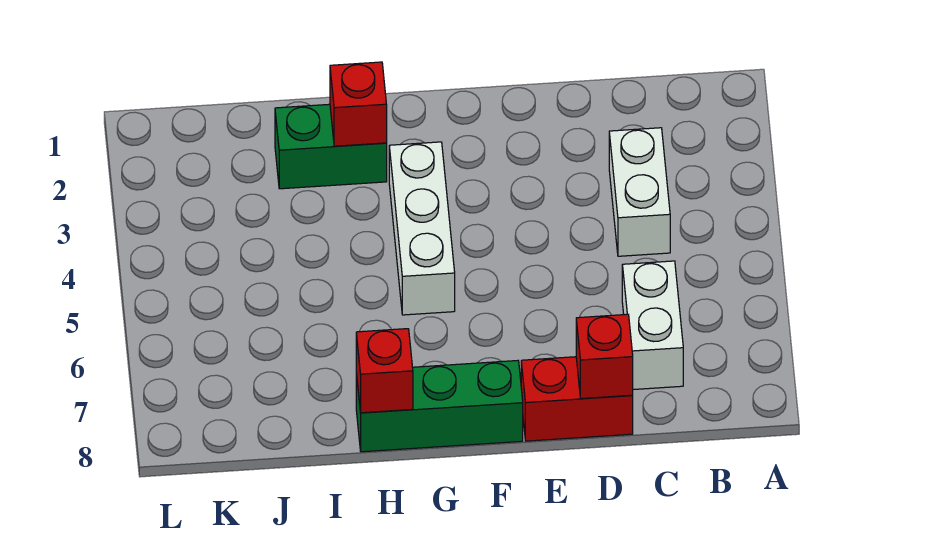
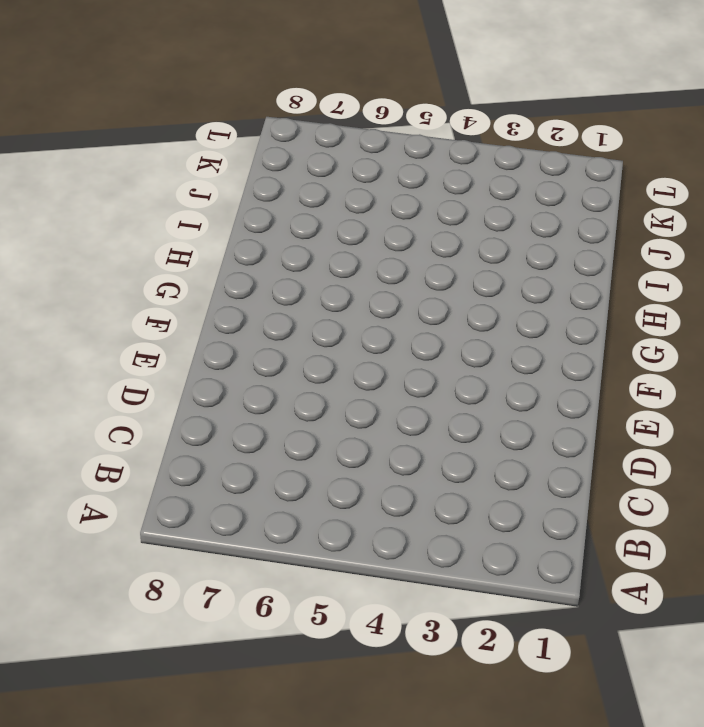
none -> white brick C3:C4 level 1
none -> white brick C6:C7 level 1

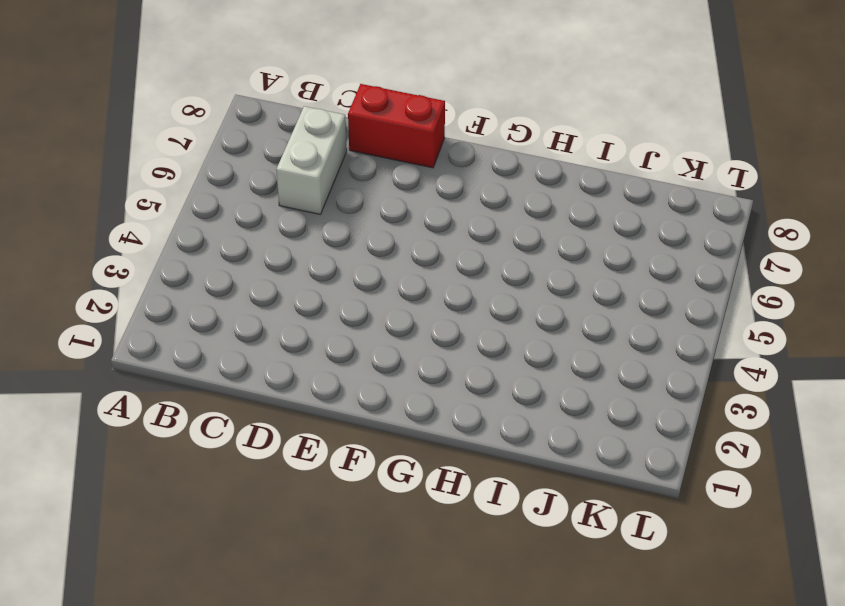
none -> white brick C3:C4 level 1
none -> green brick F8:H8 level 1

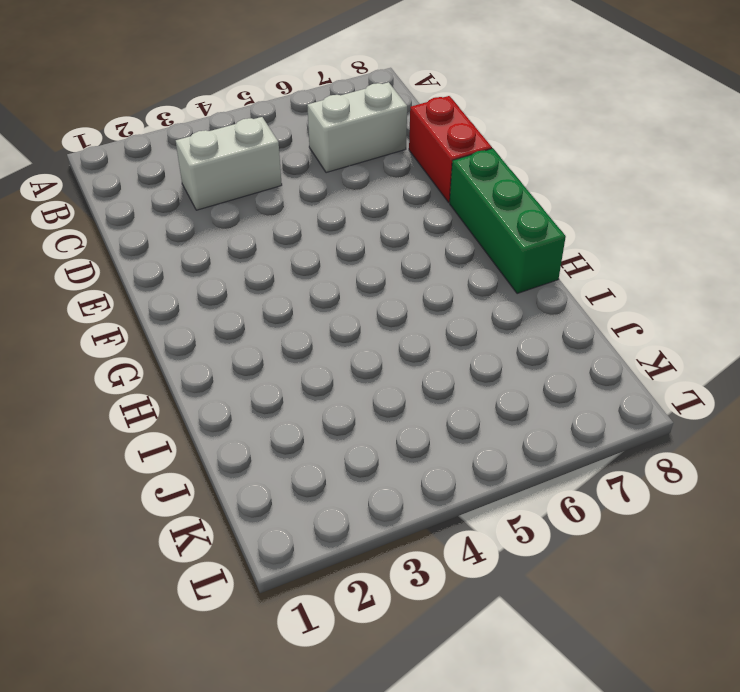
none -> white brick G3:G5 level 1
none -> green brick H2:I2 level 1

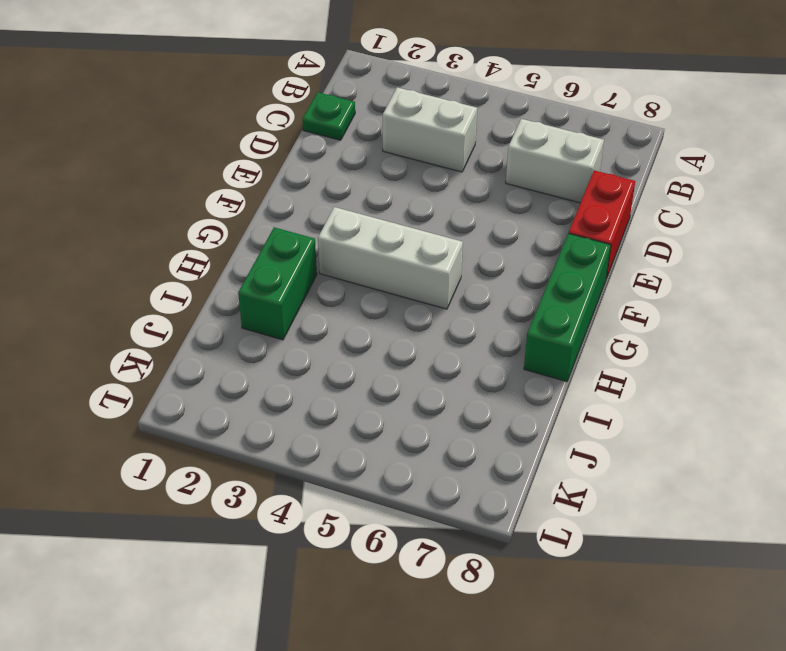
green plate C1 level 1 -> none
none -> red brick D8 level 2
none -> red brick H2 level 2

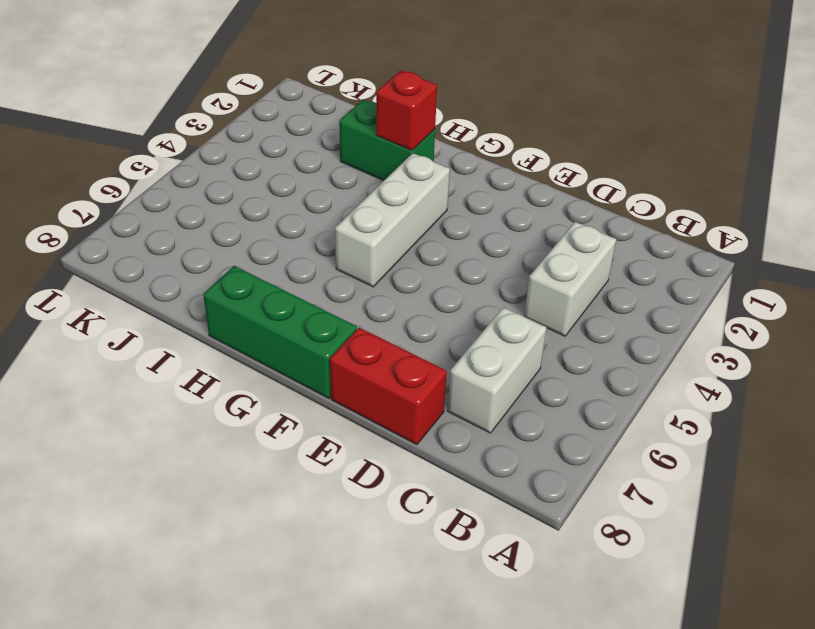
none -> red brick D8 level 2
none -> red brick H8 level 2

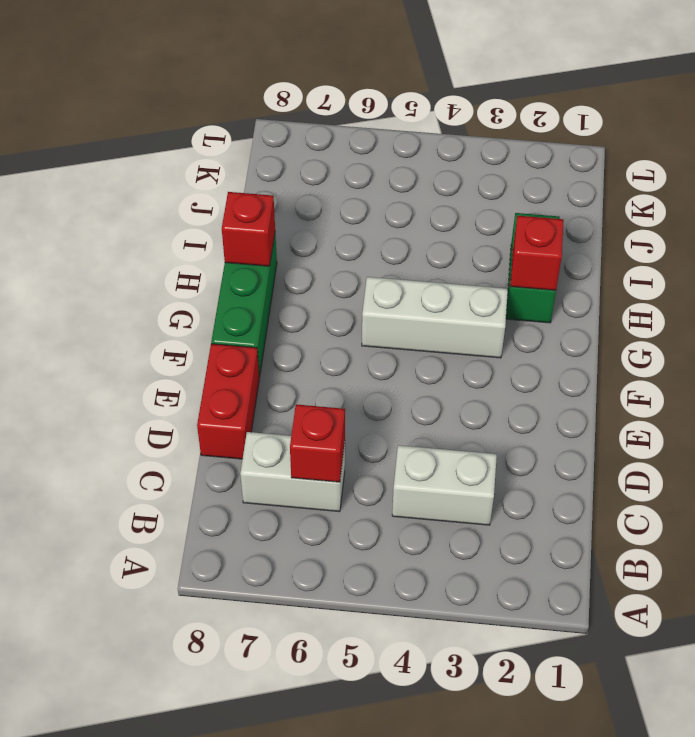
red brick C6 level 2 -> red brick D8 level 2

